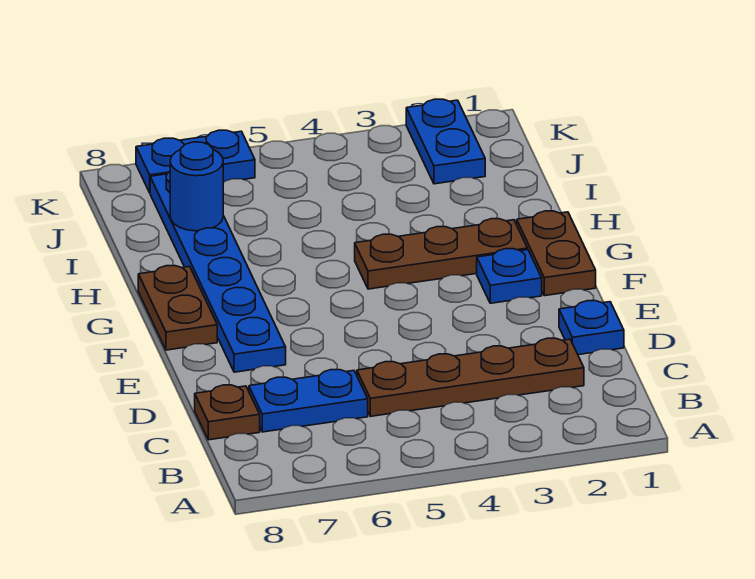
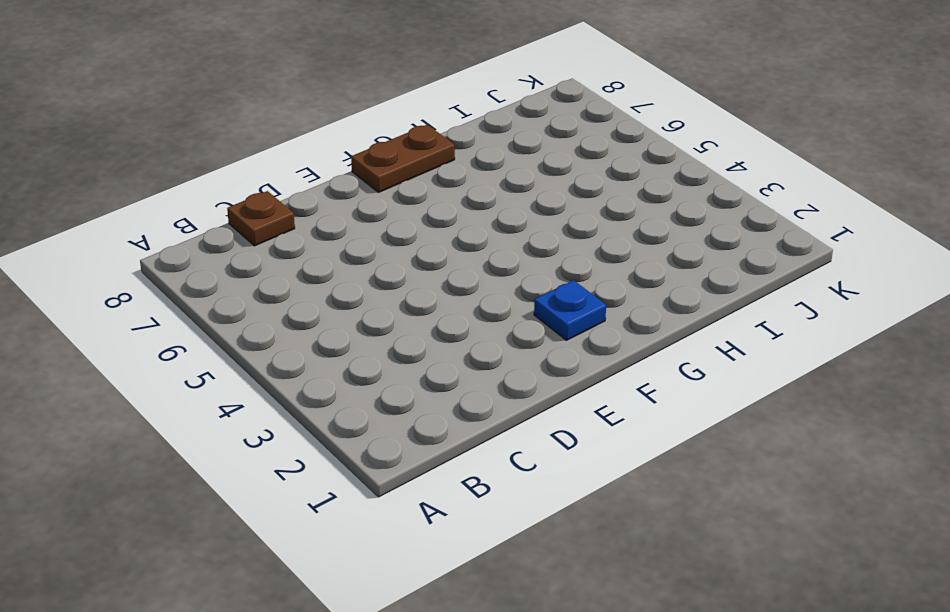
none -> brown plate C2:C5 level 1
none -> blue plate C6:C7 level 1
none -> blue plate D1 level 1

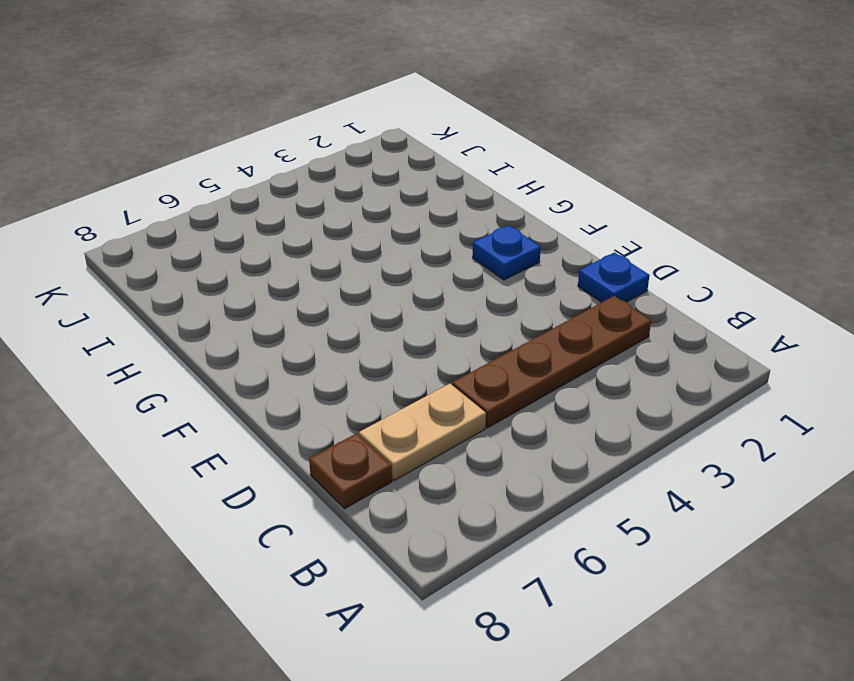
tan plate C6:C7 level 1 -> blue plate C6:C7 level 1
none -> blue plate E7:J7 level 1
none -> brown plate F1:G1 level 1
none -> brown plate F8:G8 level 1

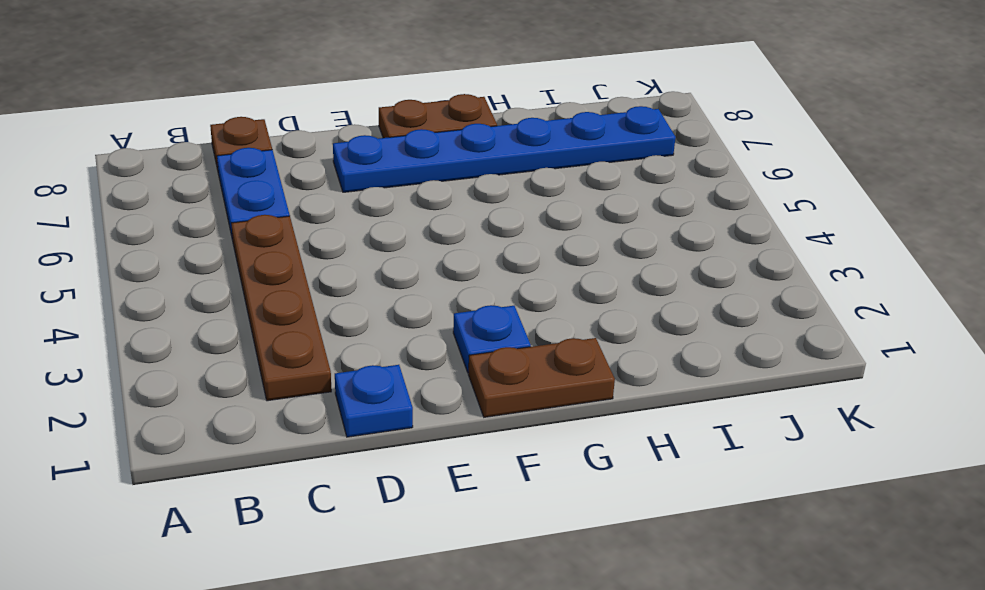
none -> brown plate G2:G4 level 1
none -> blue plate J2:K2 level 1
none -> blue plate K6:K7 level 1

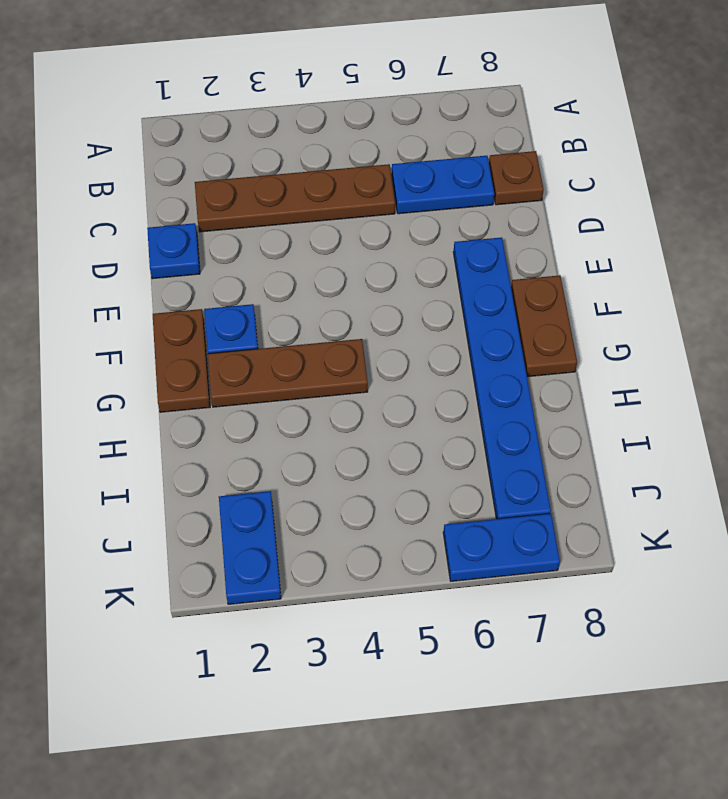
none -> blue round brick I7 level 2

